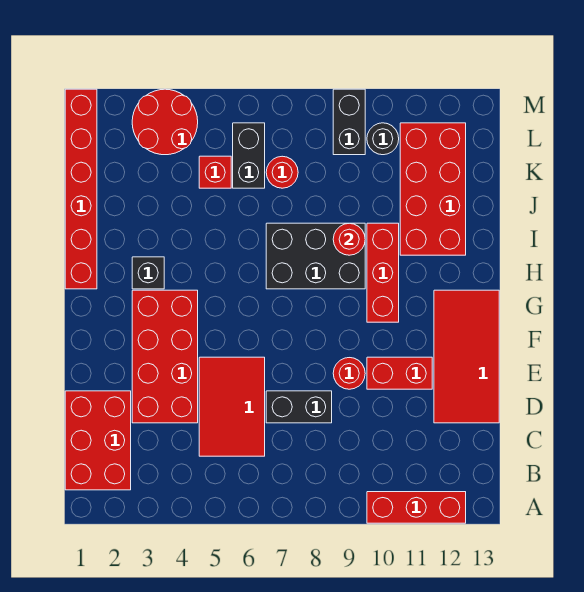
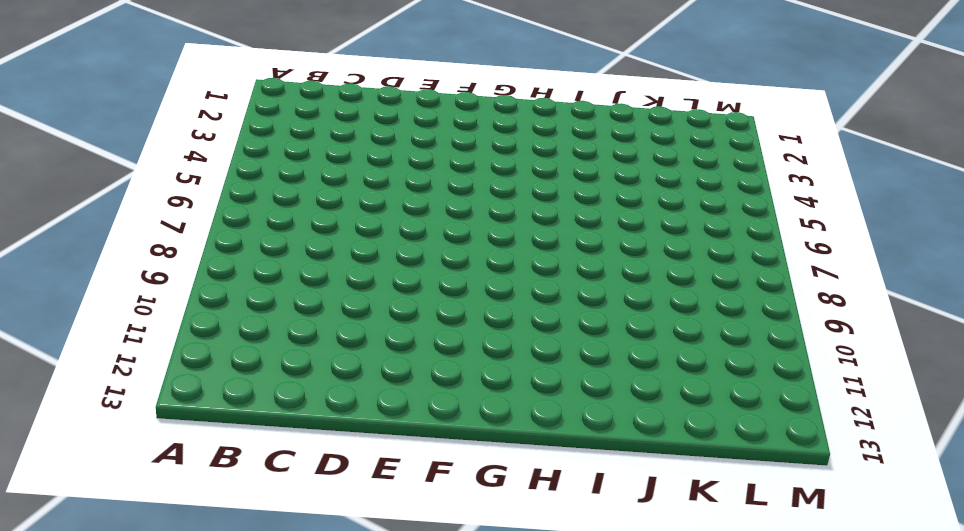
none -> red brick A10:A12 level 1
none -> red brick B1:D2 level 1
none -> red tile C5:E6 level 1

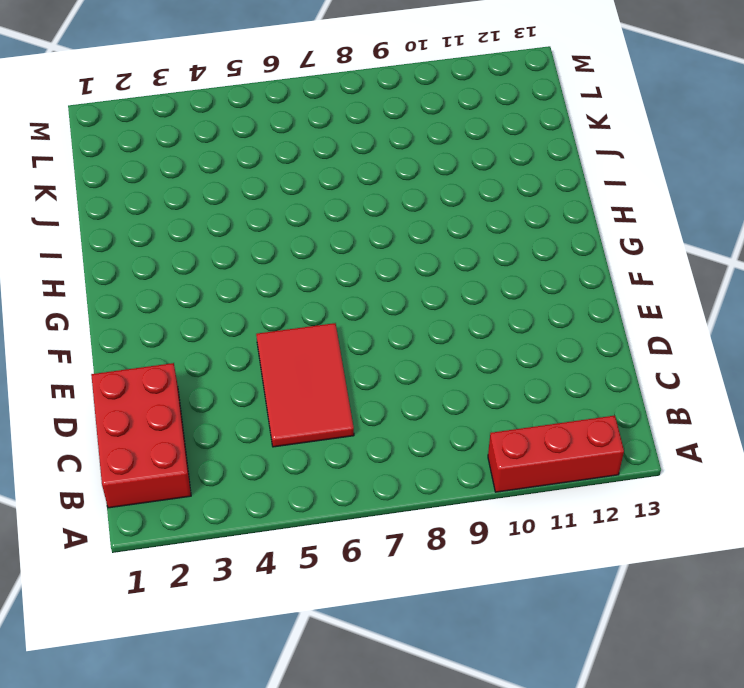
none -> red brick D3:G4 level 1
none -> black brick D7:D8 level 1
none -> red tile D12:G13 level 1

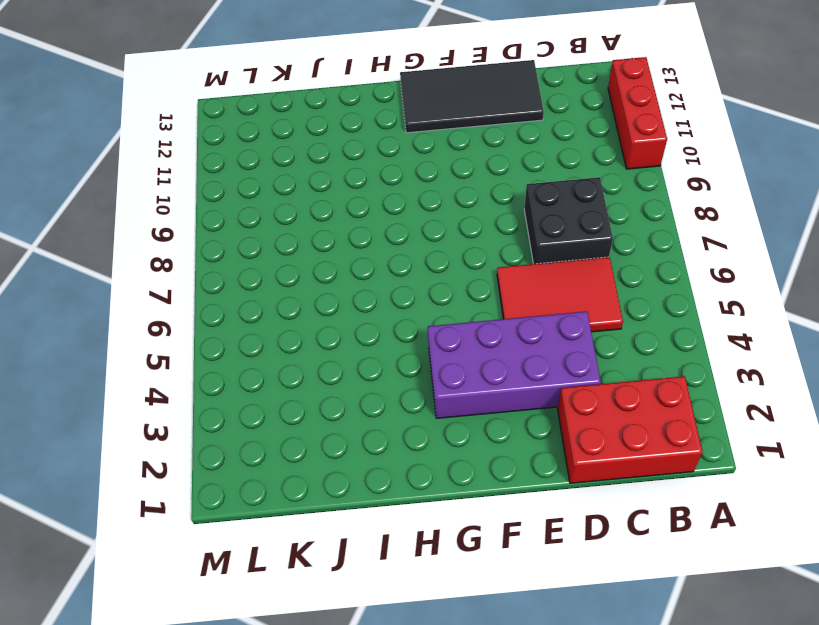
black brick C7:D8 level 1 -> black brick D7:D8 level 1
purple brick D3:G4 level 1 -> red brick D3:G4 level 1
black tile D12:G13 level 1 -> red tile D12:G13 level 1
none -> red round brick E9 level 1
none -> red brick E10:E11 level 1
none -> red brick G10:I10 level 1

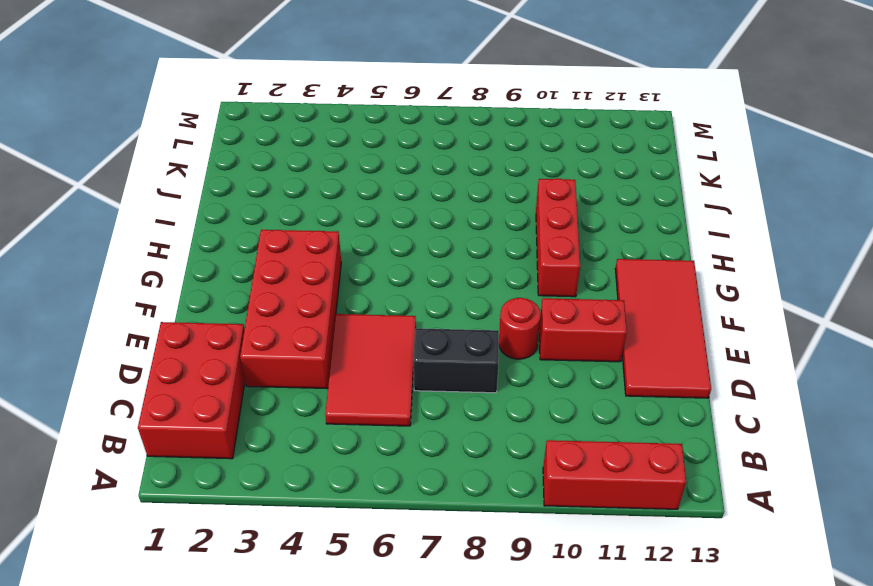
none -> red brick H1:M1 level 1
none -> black brick H3 level 1
none -> black brick H7:I9 level 1

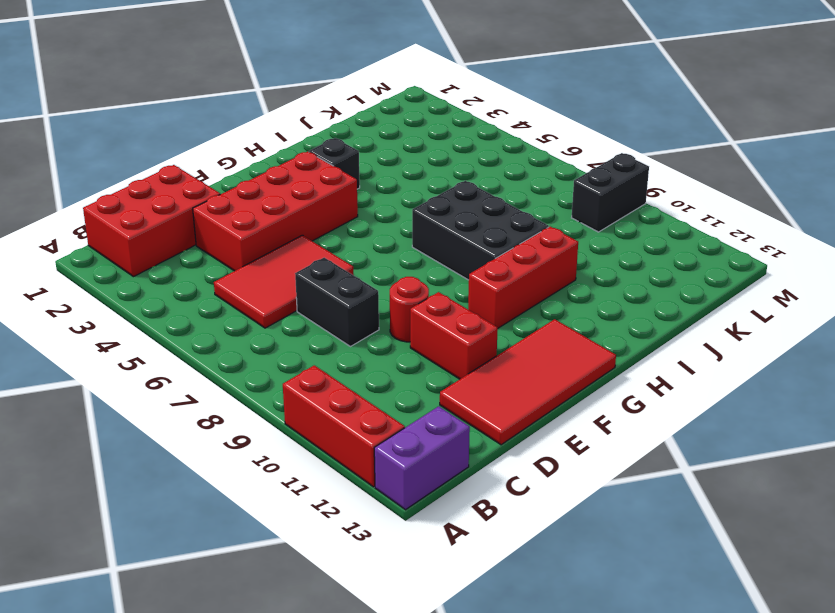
purple brick A13:B13 level 1 -> none
none -> red brick H1:M1 level 1
none -> red brick I11:L12 level 1
none -> red brick K5 level 1

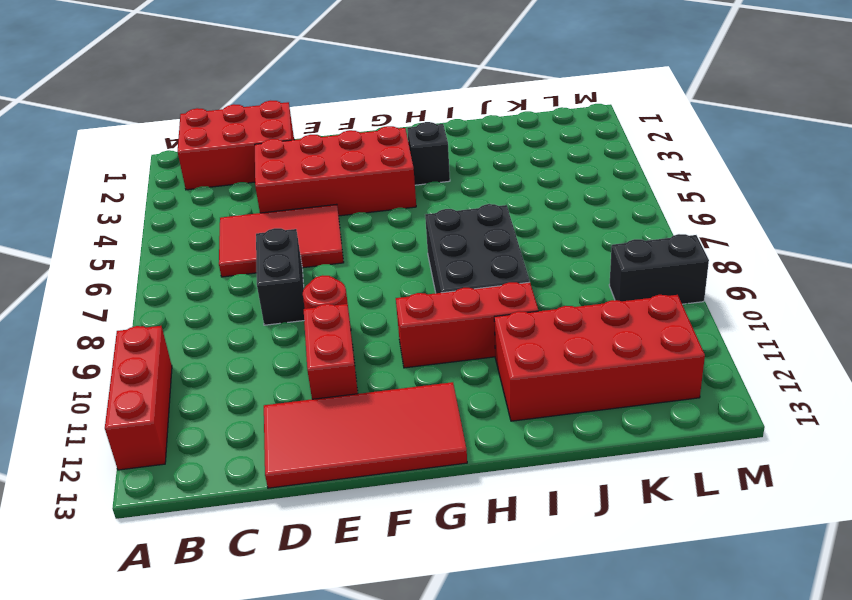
none -> red brick H1:M1 level 1
none -> red brick K5 level 1
none -> black brick K6:L6 level 1

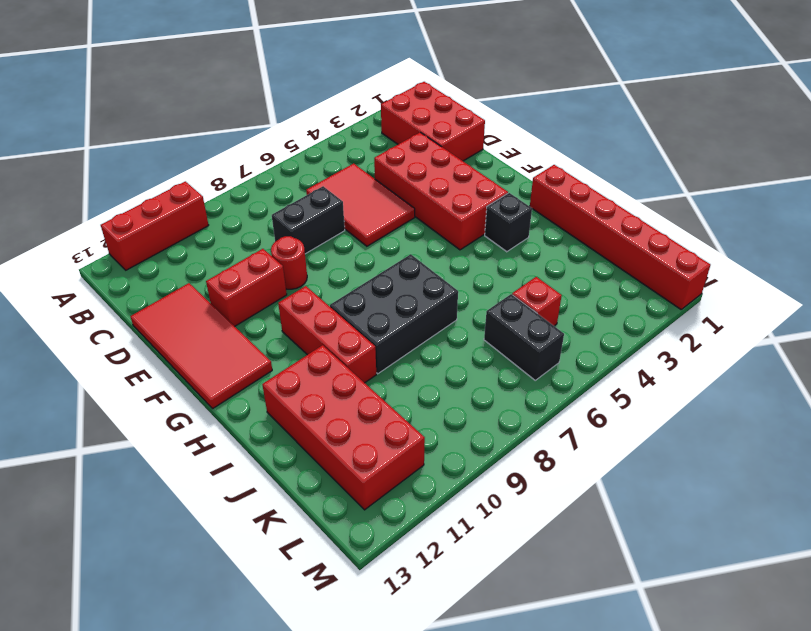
none -> red round brick K7 level 1
none -> red round brick L3:M4 level 1
none -> black brick L9:M9 level 1

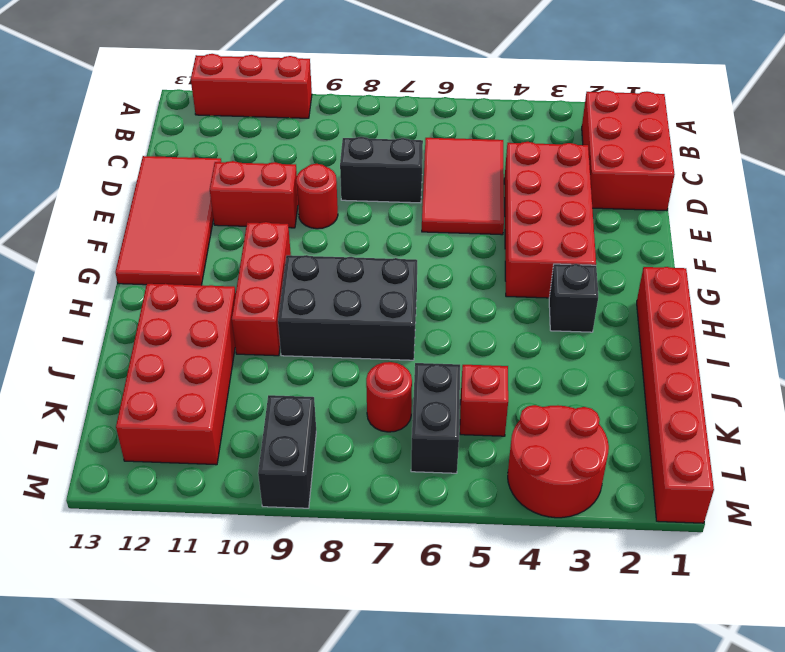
none -> black round brick L10 level 1
none -> red round brick I9 level 2

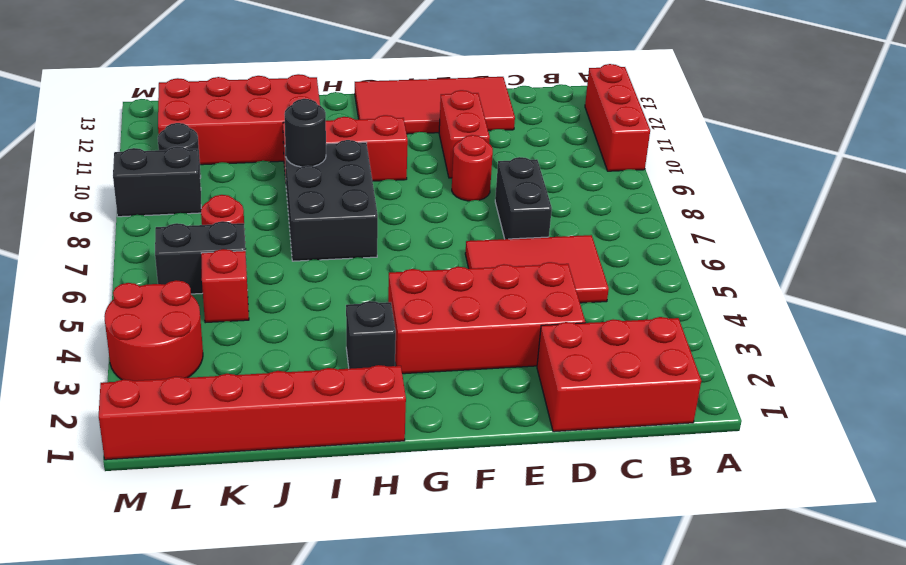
black round brick I9 level 2 -> red round brick I9 level 2

